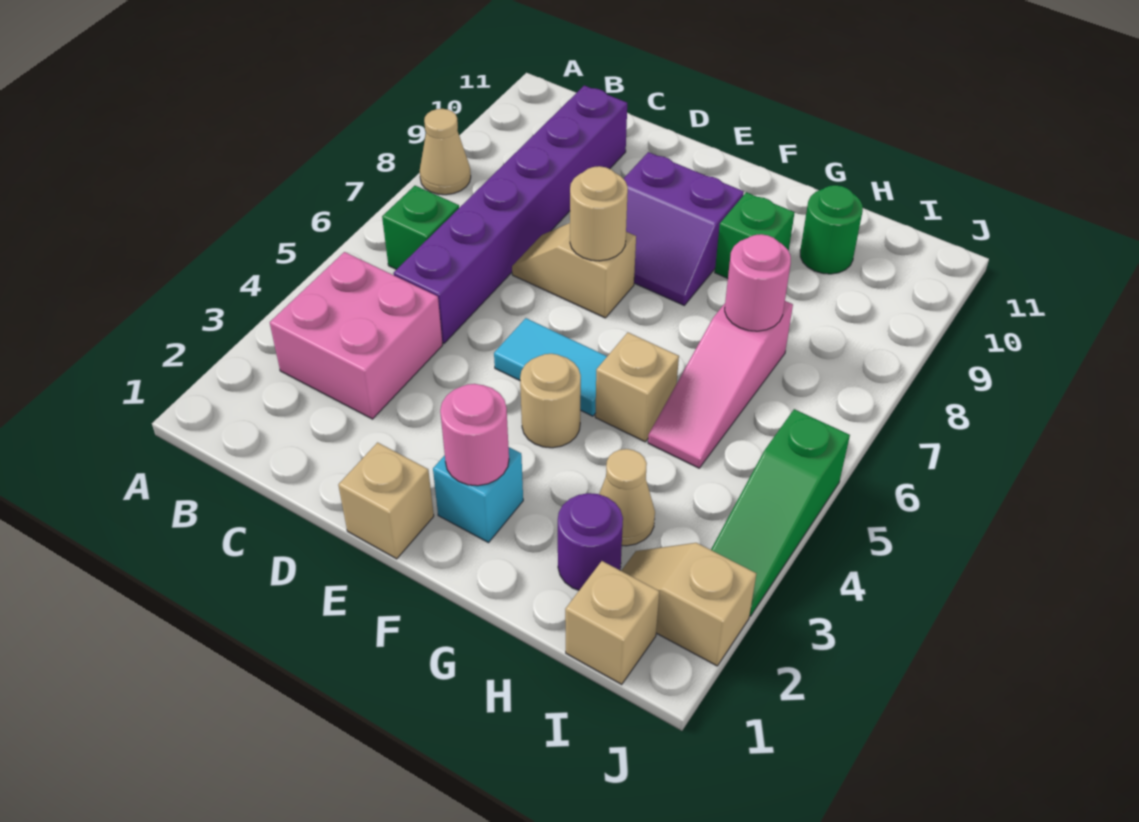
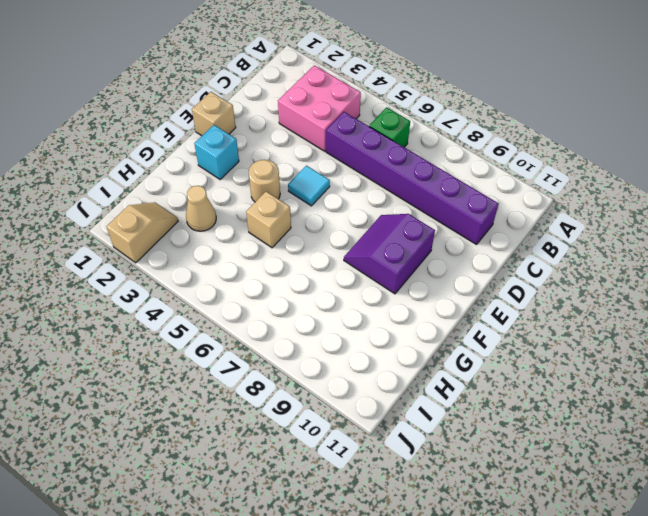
cyan tile E5 level 1 -> cyan tile E5:F5 level 1
none -> tan cone A8 level 1
none -> tan slope D7:E7 level 1 top E
none -> green brick G9 level 1

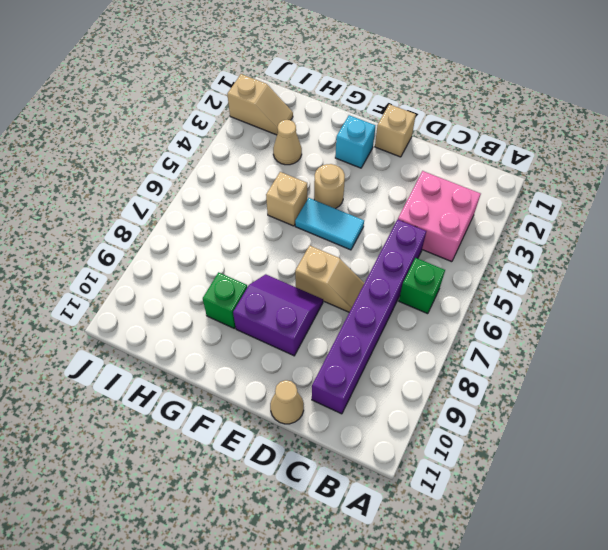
tan cone D11 level 1 -> tan cone A8 level 1
none -> purple round brick H2 level 1
none -> pink slope H5:H7 level 1 top 7
none -> green round brick H10 level 1

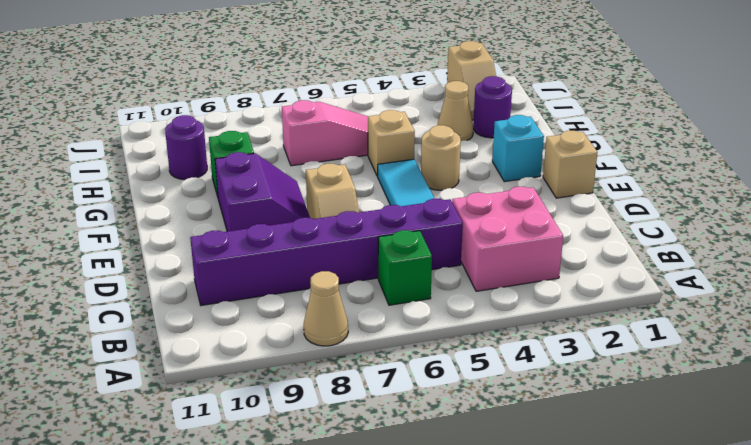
purple round brick H10 level 1 -> green round brick H10 level 1
none -> tan brick I1 level 1
none -> green slope J3:J5 level 1 top 5
none -> tan round brick E7 level 2

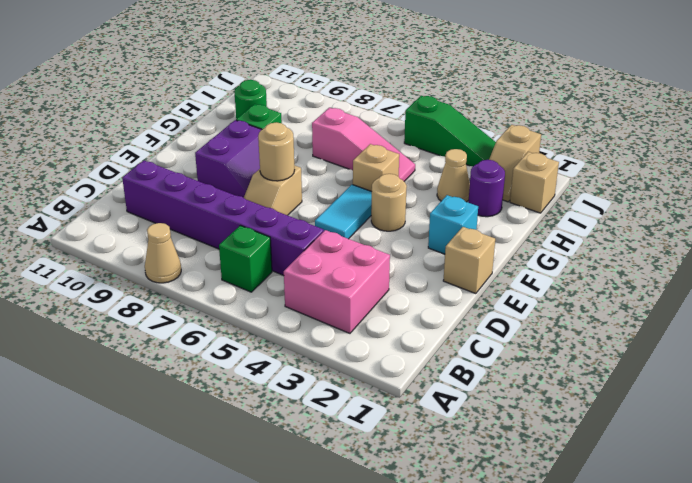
none -> pink round brick F2 level 2
none -> pink round brick H7 level 2

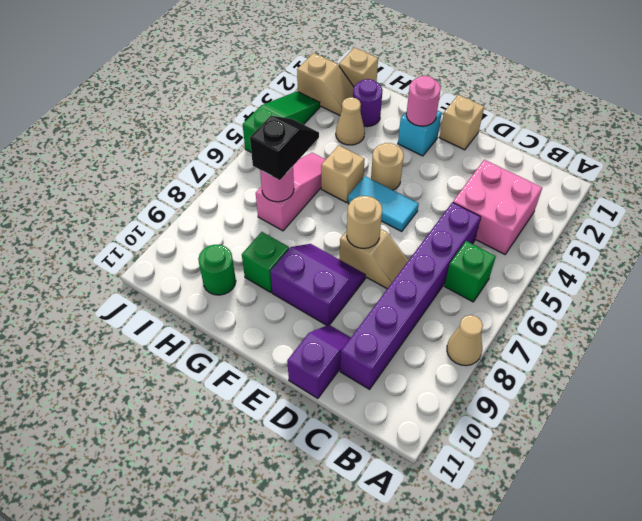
purple slope D10:D11 level 1 top 11 -> none
black slope H6:H7 level 3 top 7 -> none

